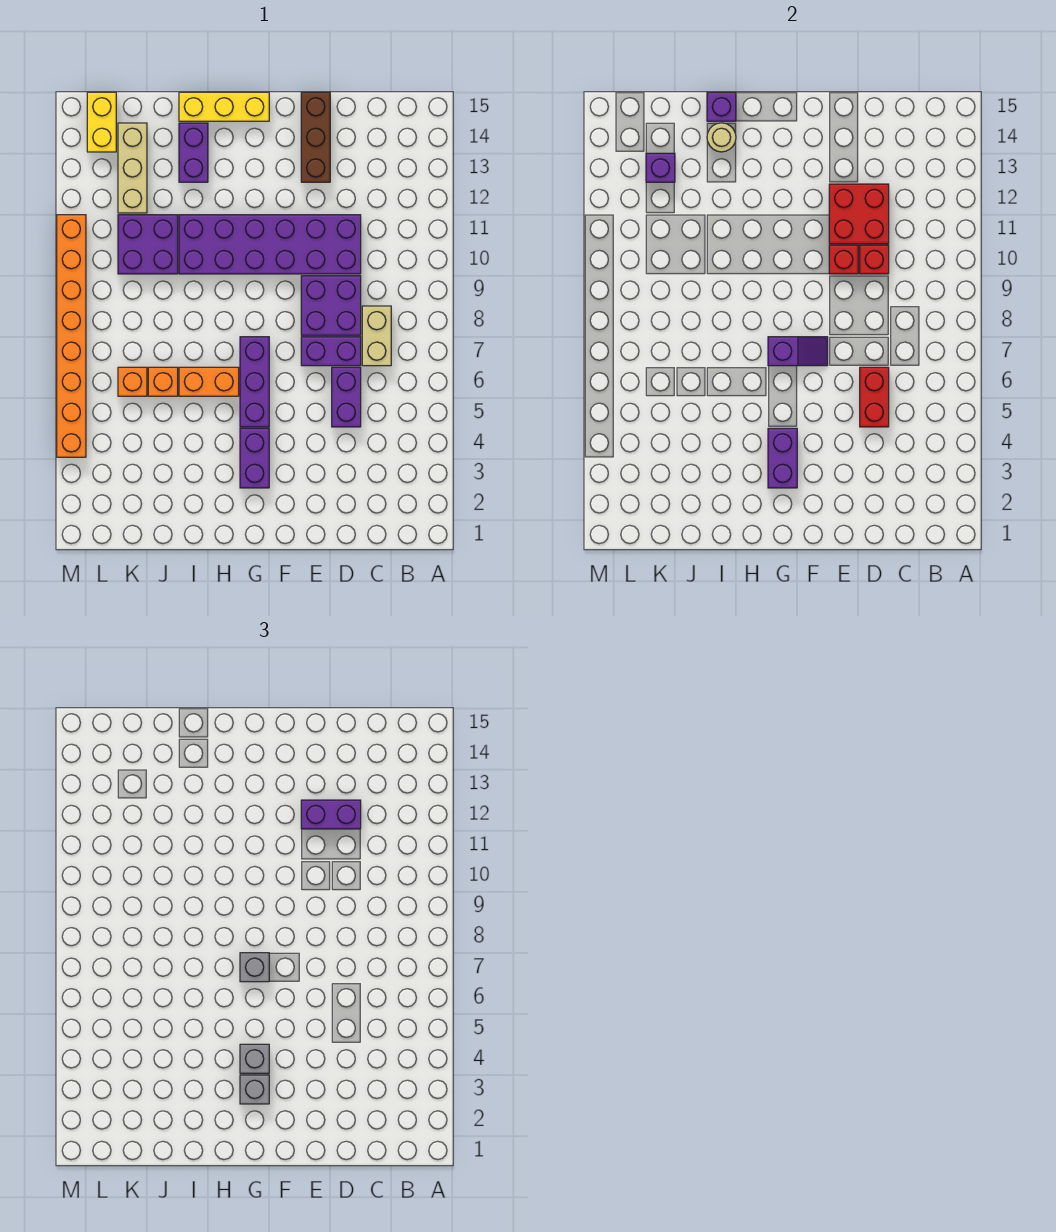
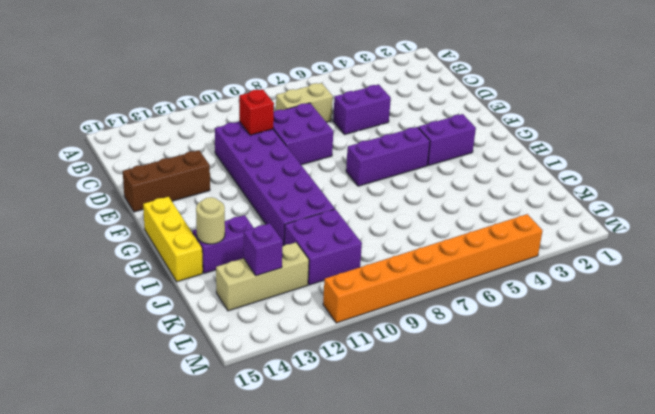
none -> purple brick D7:E7 level 1
none -> orange brick H6:I6 level 1
none -> orange brick J6 level 1
none -> orange brick K6 level 1

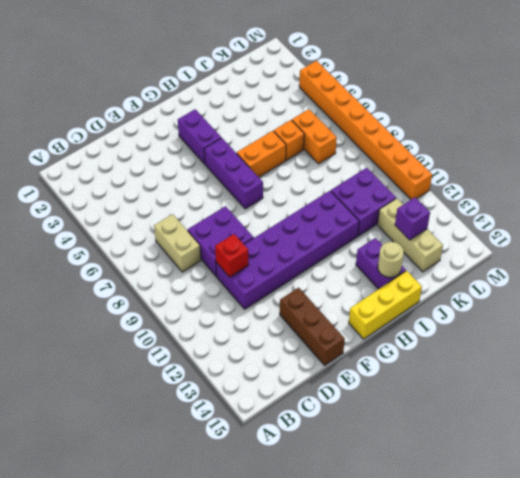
orange brick K6:K7 level 1 -> orange brick K6 level 1
none -> purple brick D5:D6 level 1
none -> purple brick D7:E7 level 1
none -> yellow brick L14:L15 level 1
none -> red brick D5:D6 level 2

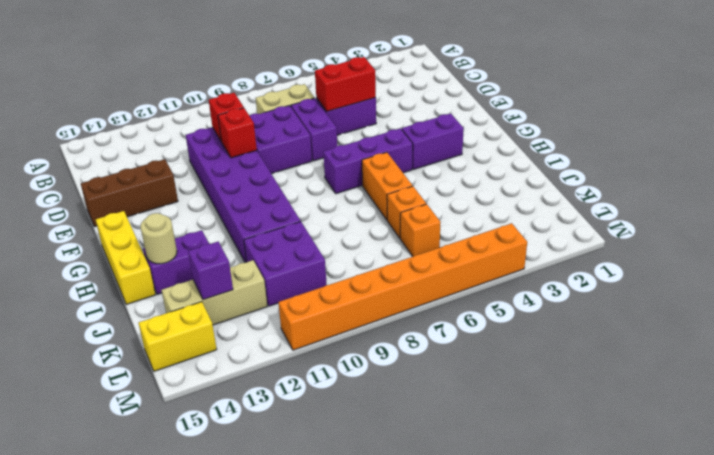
none -> red brick D11:E12 level 2
none -> purple slope F7:G7 level 2 top G
none -> purple brick G3:G4 level 2
none -> purple brick I15 level 2

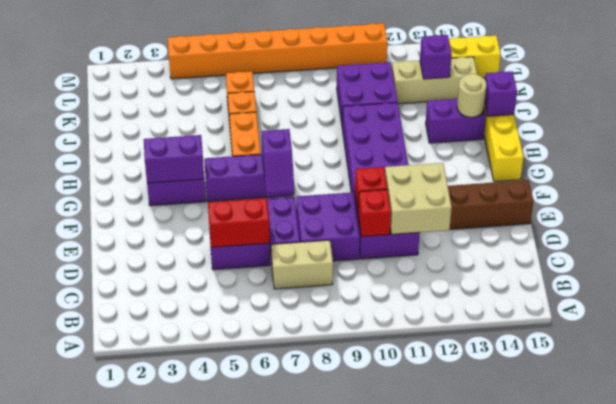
tan brick D11:E12 level 2 -> red brick D11:E12 level 2
none -> purple brick D12:E12 level 3
none -> grey brick G3 level 3
none -> grey brick G4 level 3
none -> grey brick G7 level 3

